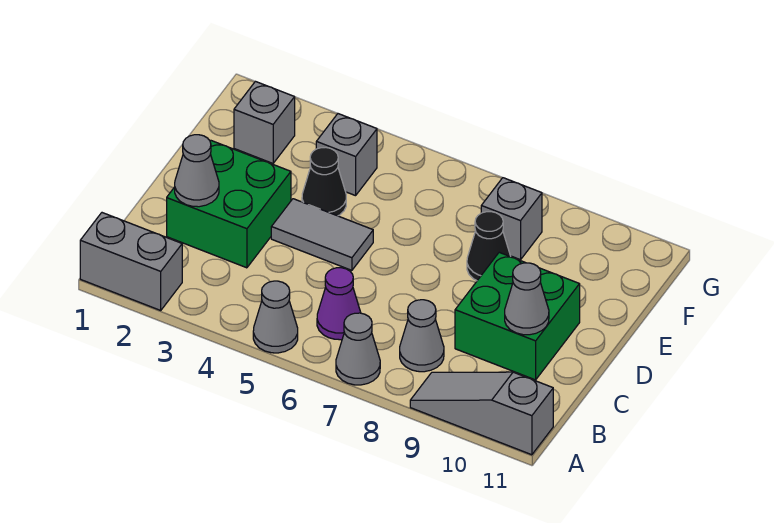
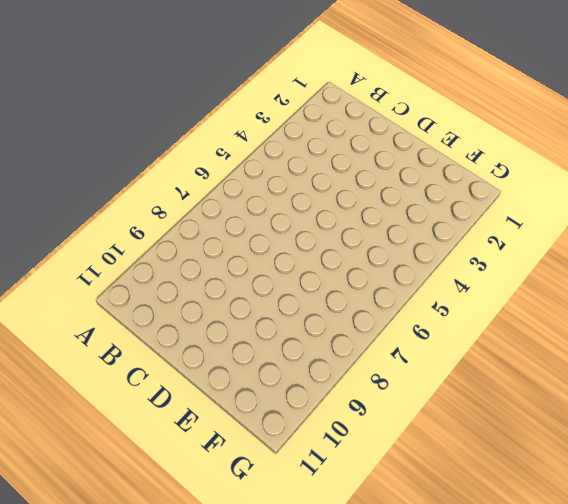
none -> grey brick A1:A2 level 1
none -> grey cone A5 level 1
none -> grey cone A7 level 1

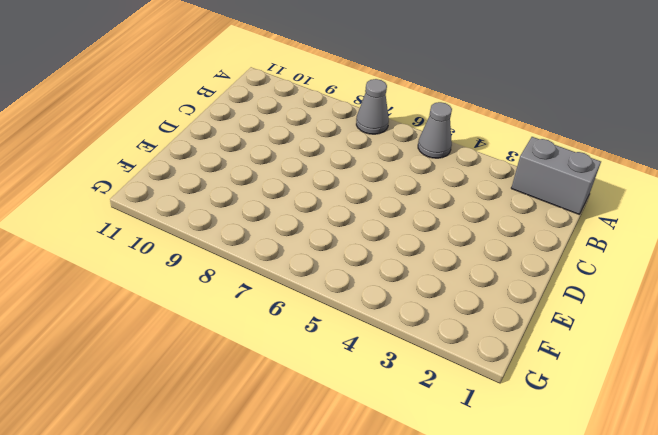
none -> grey slope A9:A11 level 1 top 11
none -> purple cone B6 level 1
none -> grey cone B8 level 1

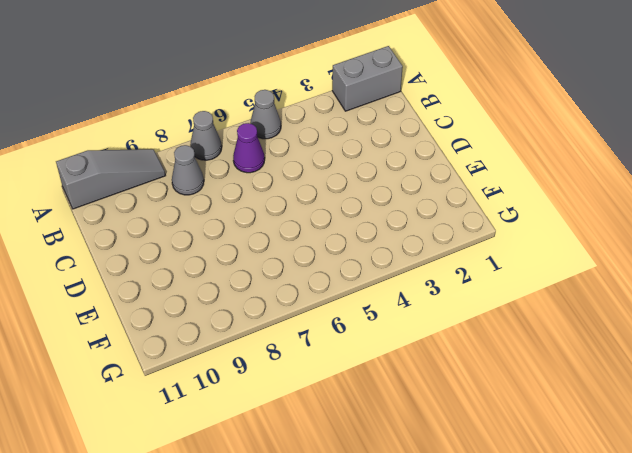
none -> green brick C2:D3 level 1
none -> green brick C9:D10 level 1
none -> grey tile D4:D5 level 1

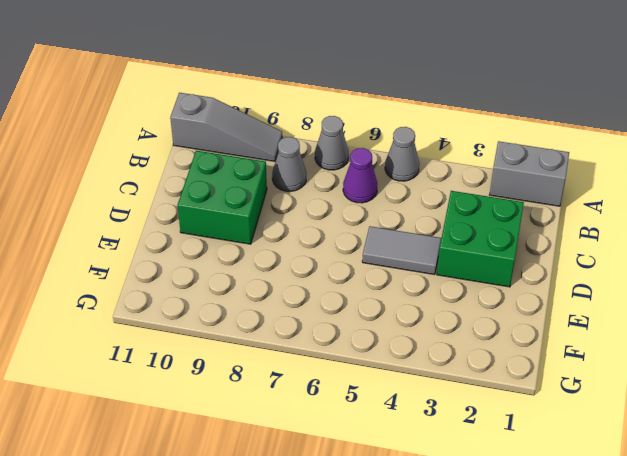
none -> black cone E4 level 1
none -> black cone E8 level 1
none -> grey brick F2 level 1

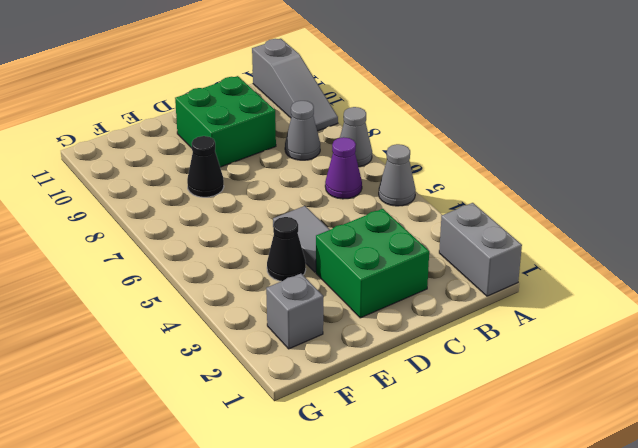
none -> grey brick F4 level 1
none -> grey brick F8 level 1
none -> grey cone C2 level 2

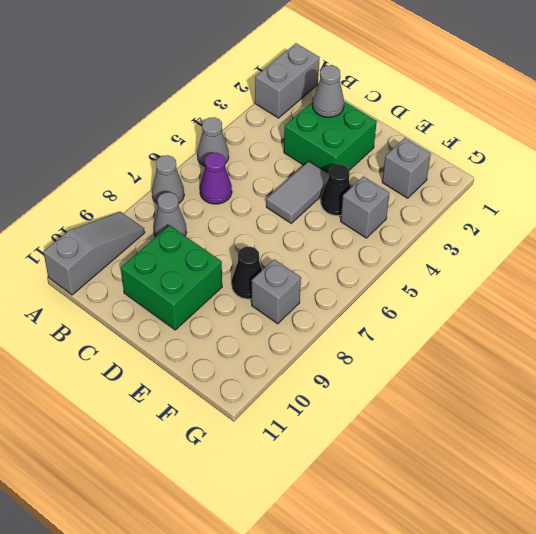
none -> grey cone C10 level 2

